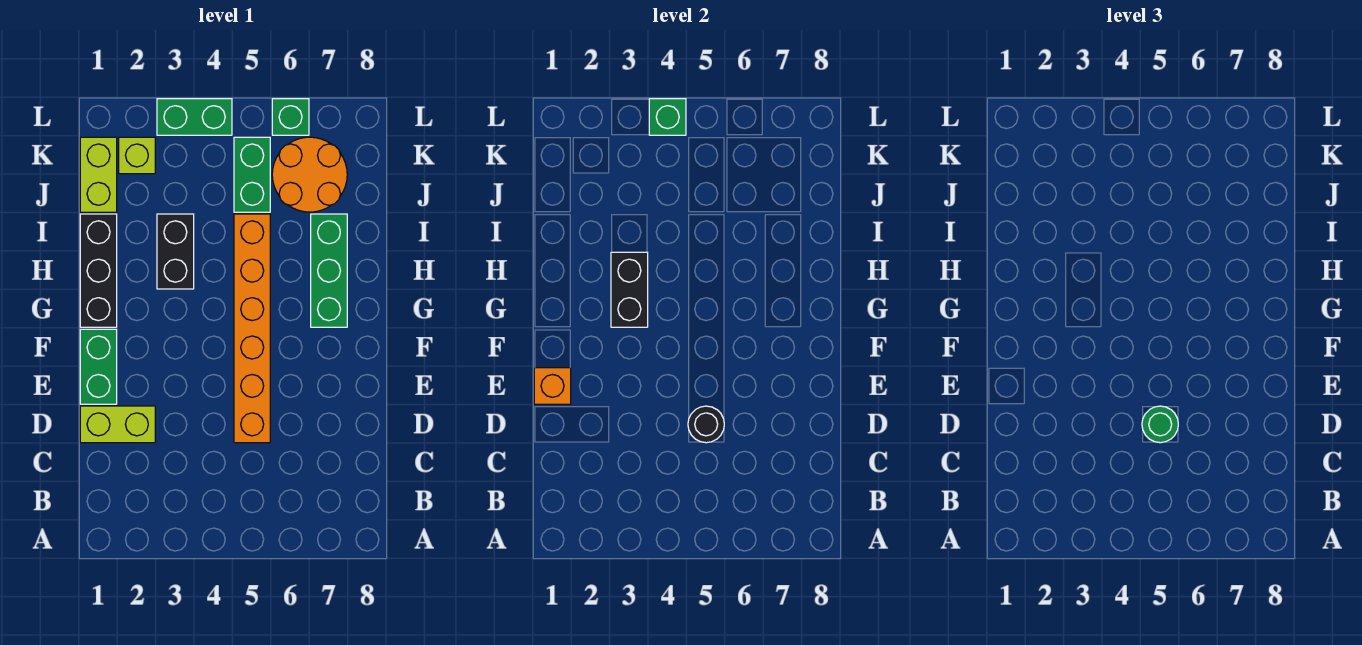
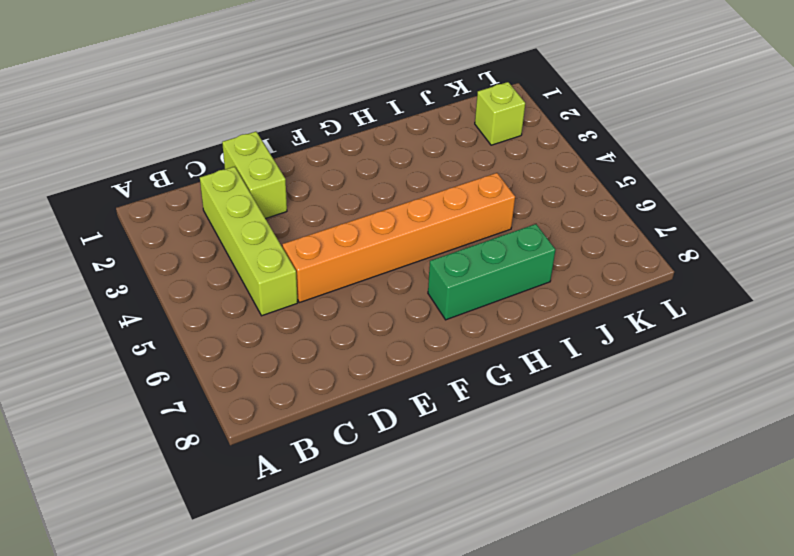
lime brick C2:C5 level 1 -> none
none -> green brick E1:F1 level 1
none -> black brick G1:I1 level 1
none -> black brick H3:I3 level 1

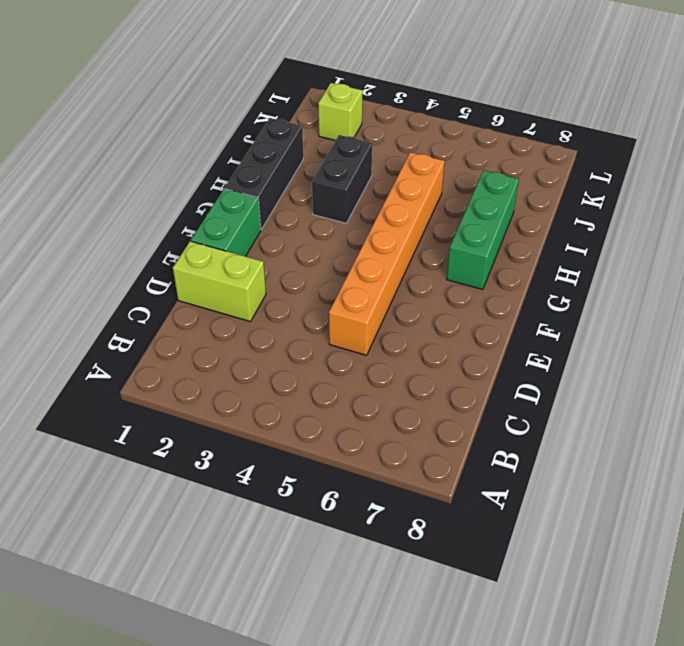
none -> lime brick J1:K1 level 1
none -> green brick J5:K5 level 1
none -> orange round brick J6:K7 level 1

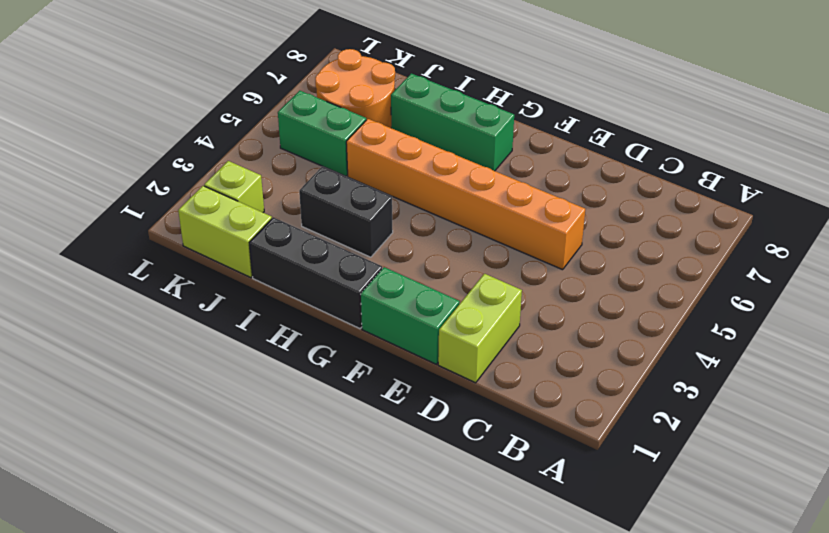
none -> green brick L3:L4 level 1
none -> green brick L6 level 1
none -> black round brick D5 level 2

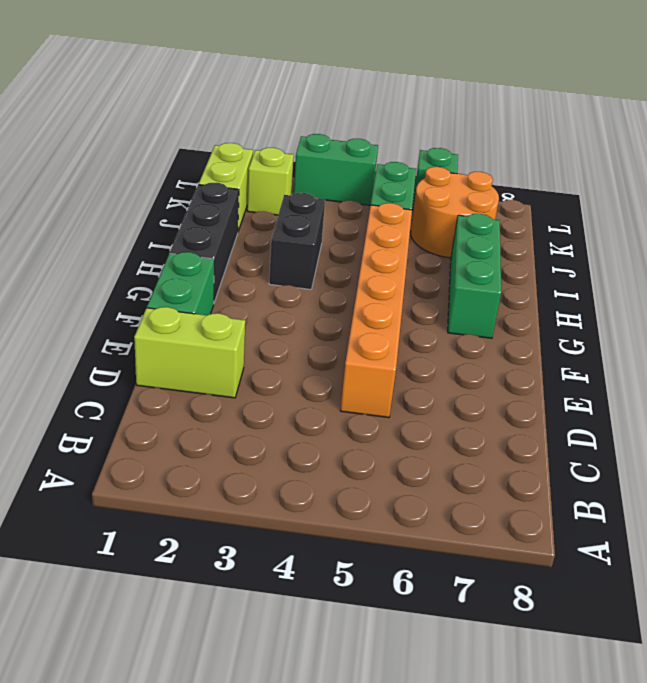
none -> black round brick D5 level 2
none -> orange brick E1 level 2
none -> black brick G3:H3 level 2

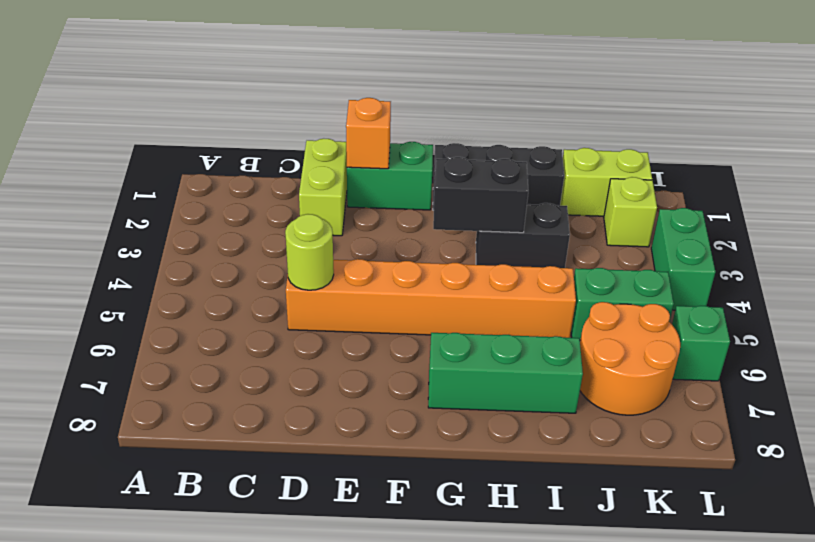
lime round brick D5 level 2 -> black round brick D5 level 2
none -> green brick L4 level 2
none -> green round brick D5 level 3

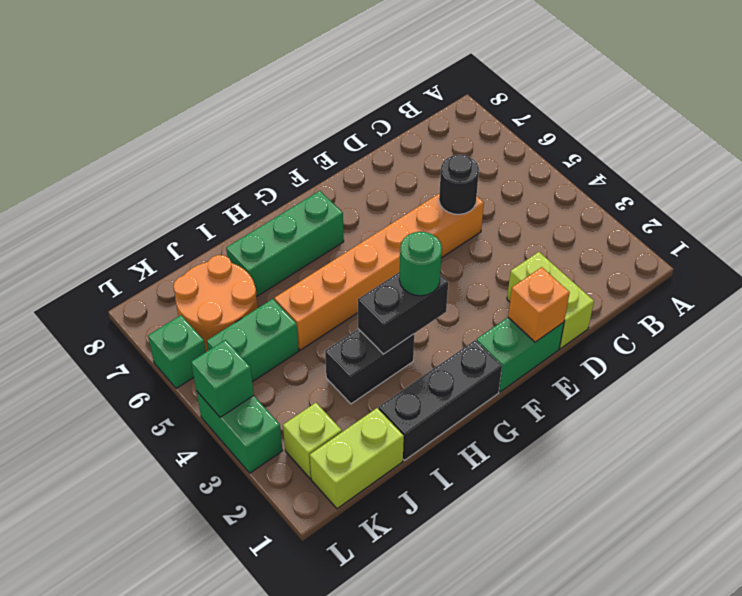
green round brick G3 level 3 -> green round brick D5 level 3

